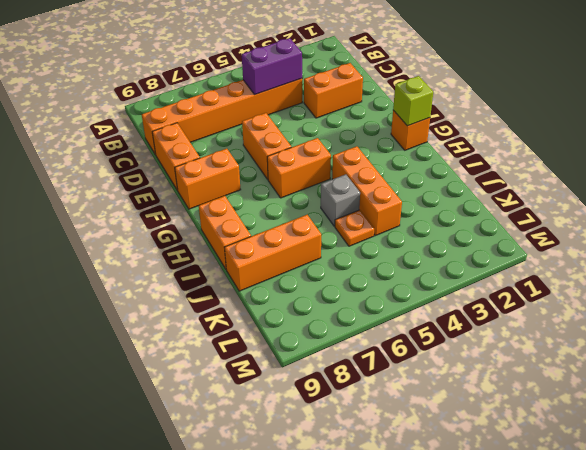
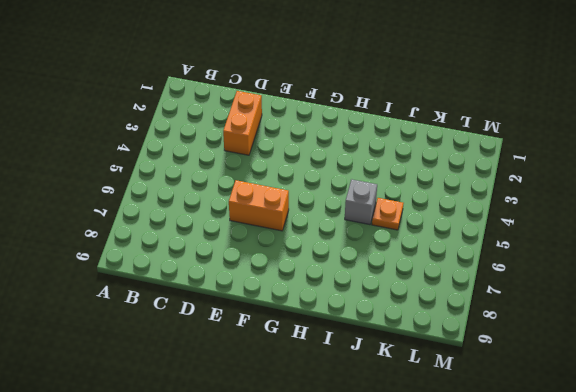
none -> orange brick C4:C9 level 1
none -> orange brick D9:E9 level 1
none -> orange brick F8:F9 level 1

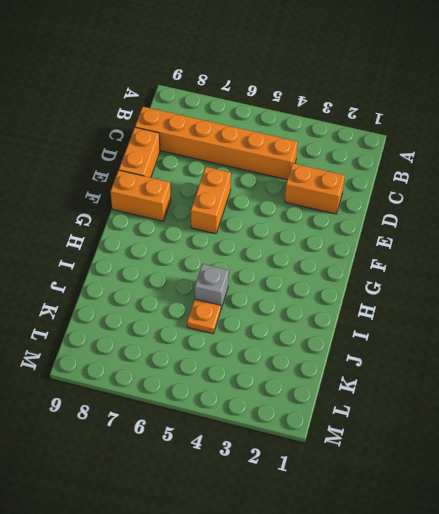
none -> orange brick G1 level 1
none -> orange brick G5:G6 level 1
none -> orange brick H4:J4 level 1

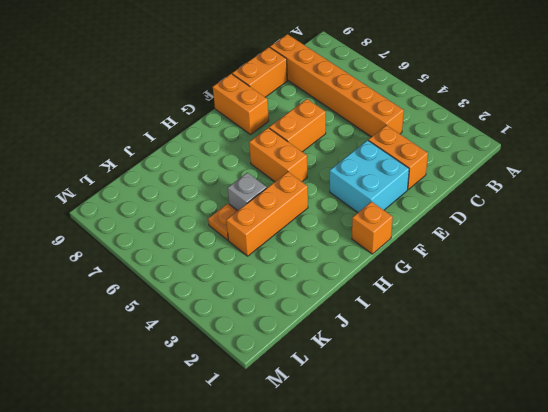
cyan brick E2:F3 level 1 -> none
none -> orange brick H9:I9 level 1
none -> orange brick J7:J9 level 1
none -> purple brick C4:C5 level 2

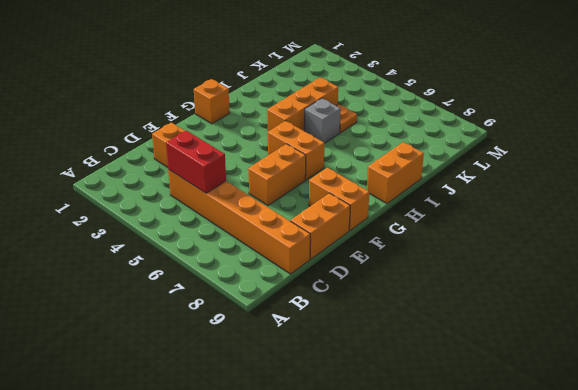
red brick C4:C5 level 2 -> purple brick C4:C5 level 2
none -> orange brick J7:J9 level 1
none -> lime brick G1 level 2

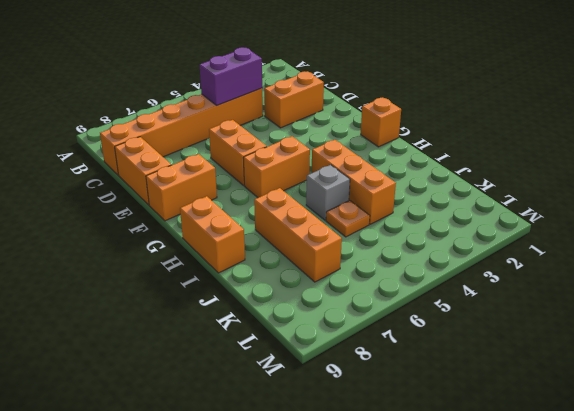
orange brick I7:K7 level 1 -> orange brick J7:J9 level 1
none -> lime brick G1 level 2

